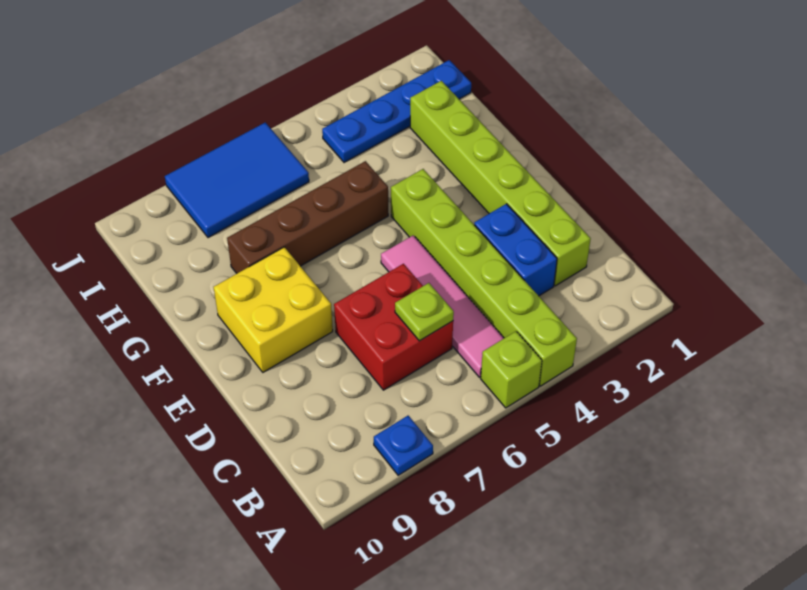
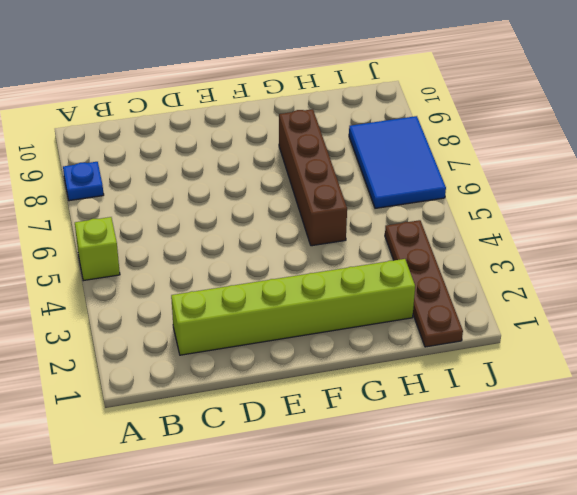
brown plate I1:I4 level 1 -> blue plate I1:I4 level 1
none -> lime brick A4:F4 level 1
none -> pink tile B5:E5 level 1
none -> blue brick C3:D3 level 1

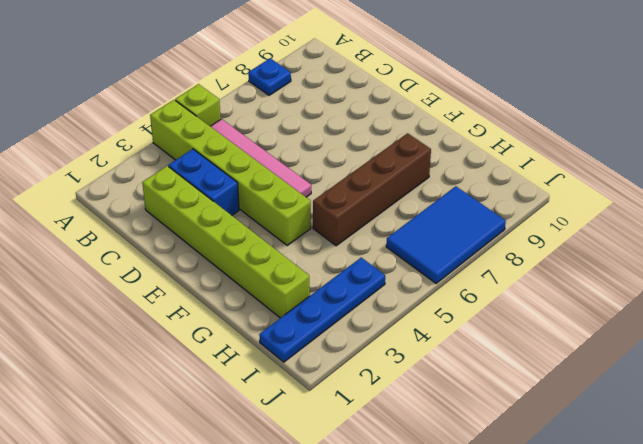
none -> red brick C6:D7 level 1
none -> yellow brick E8:F9 level 1
none -> lime plate C6 level 2

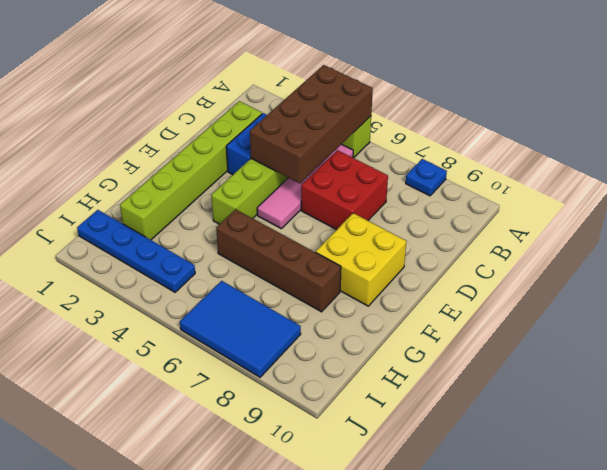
brown brick A4:D5 level 2 -> none
none -> lime plate C6 level 2

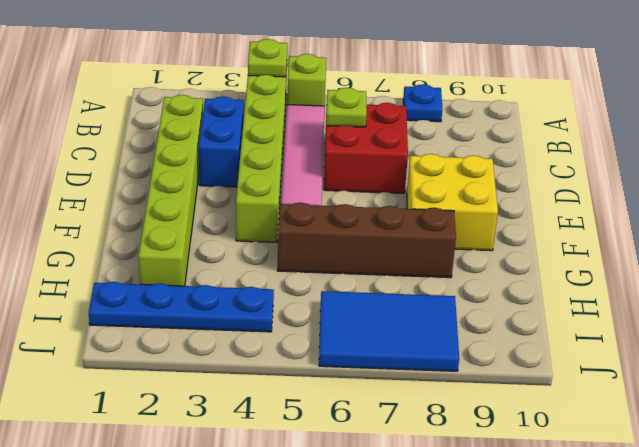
lime plate A4 level 2 -> none

